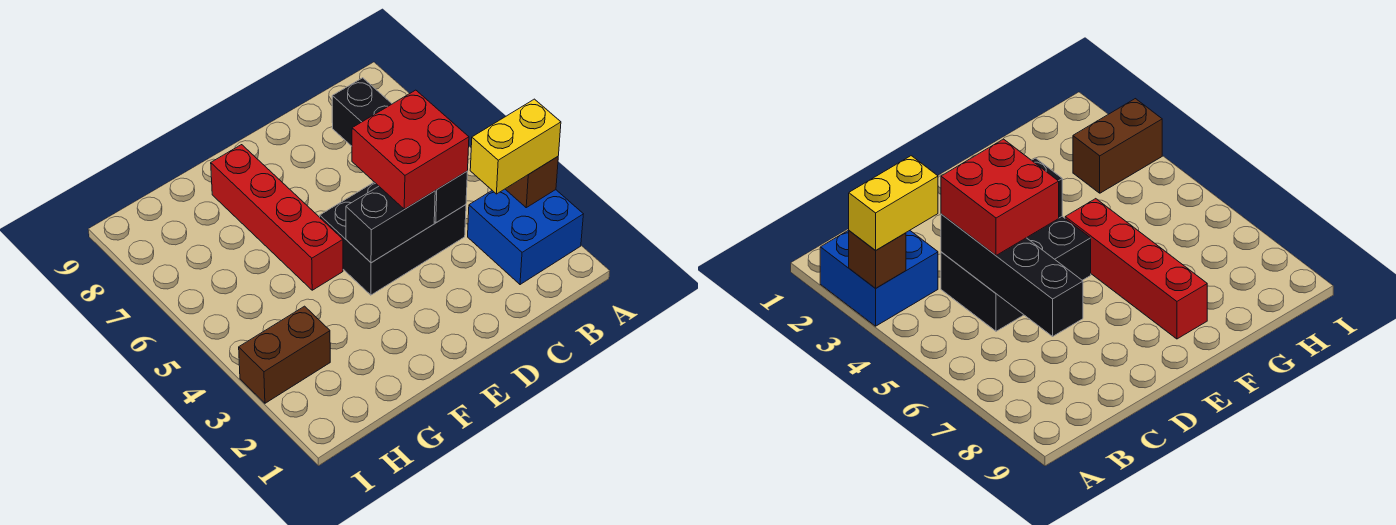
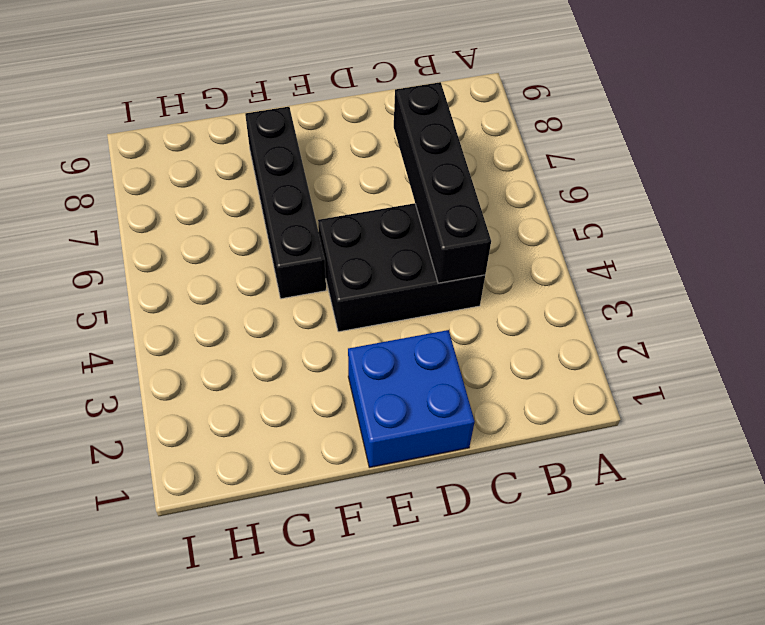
blue brick D1:E2 level 1 -> blue brick A2:B3 level 1
black brick F5:F8 level 1 -> red brick F5:F8 level 1
none -> brown brick H3:I3 level 1
none -> brown brick A3 level 2

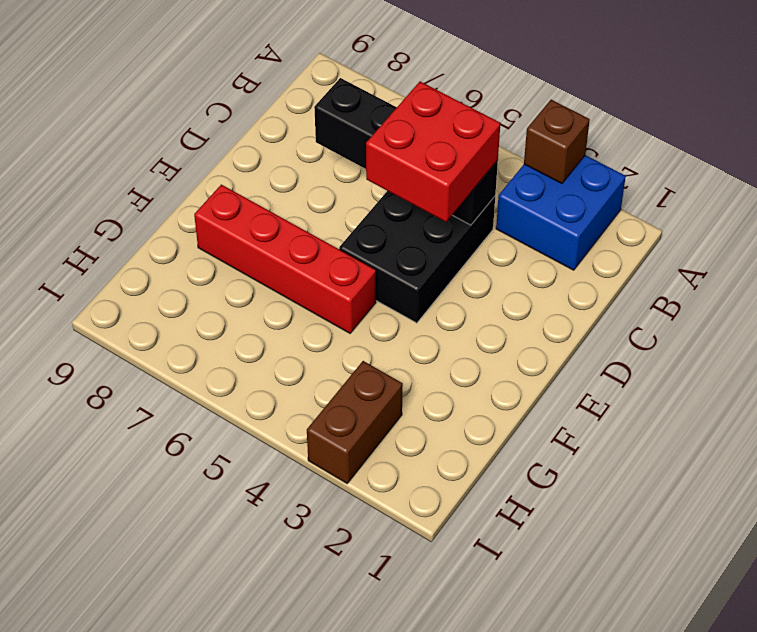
none -> black brick D4:E4 level 2
none -> yellow brick A3:B3 level 3

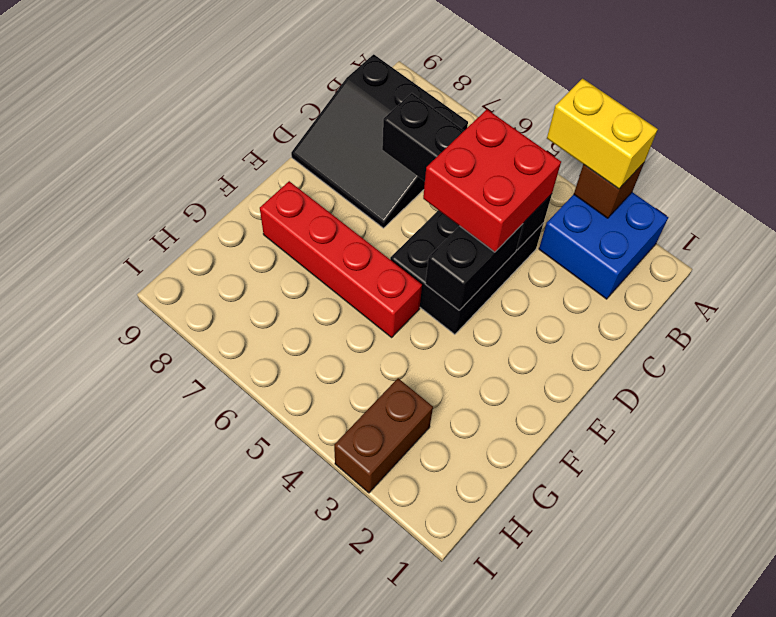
yellow brick A3:A4 level 3 -> yellow brick A3:B3 level 3
black slope B7:D9 level 1 top B -> none

